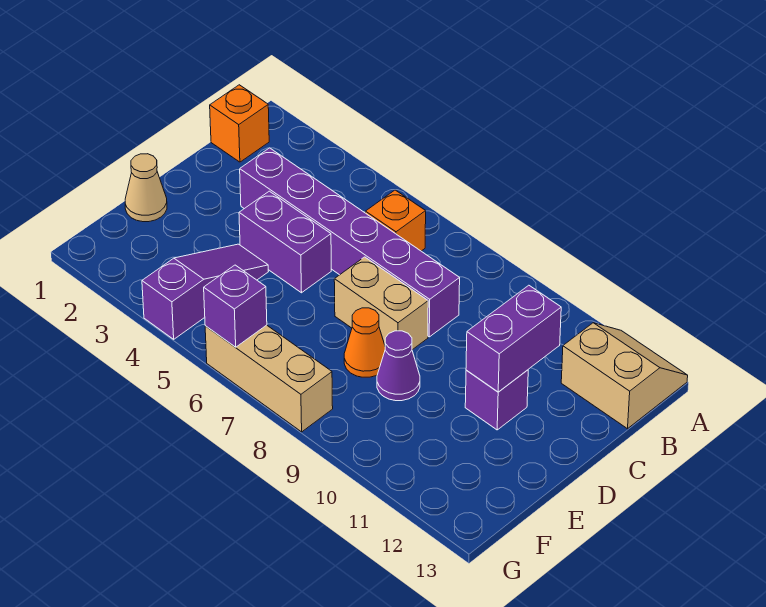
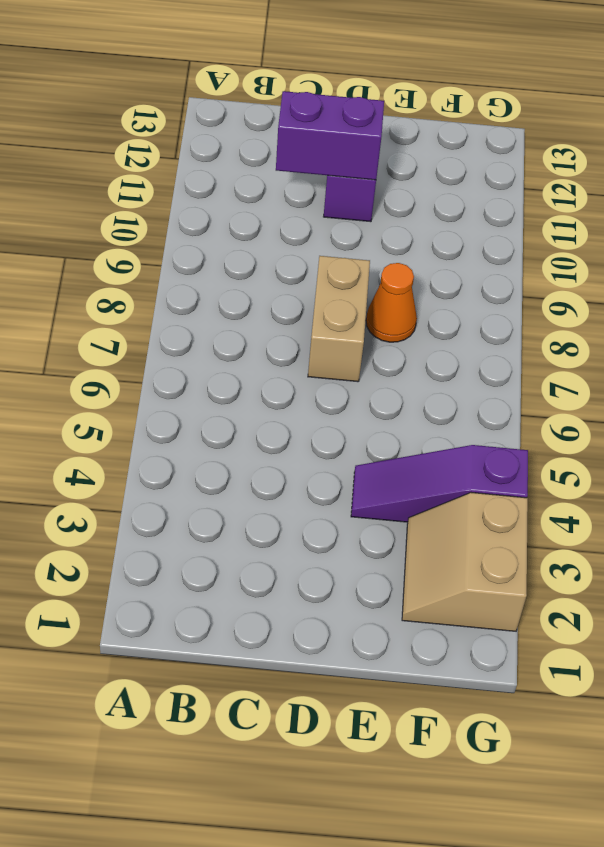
tan slope F2:G3 level 1 top G -> tan slope A12:B13 level 1 top B
none -> orange brick B1 level 1
none -> orange brick B6 level 1
none -> purple brick C3:C8 level 1

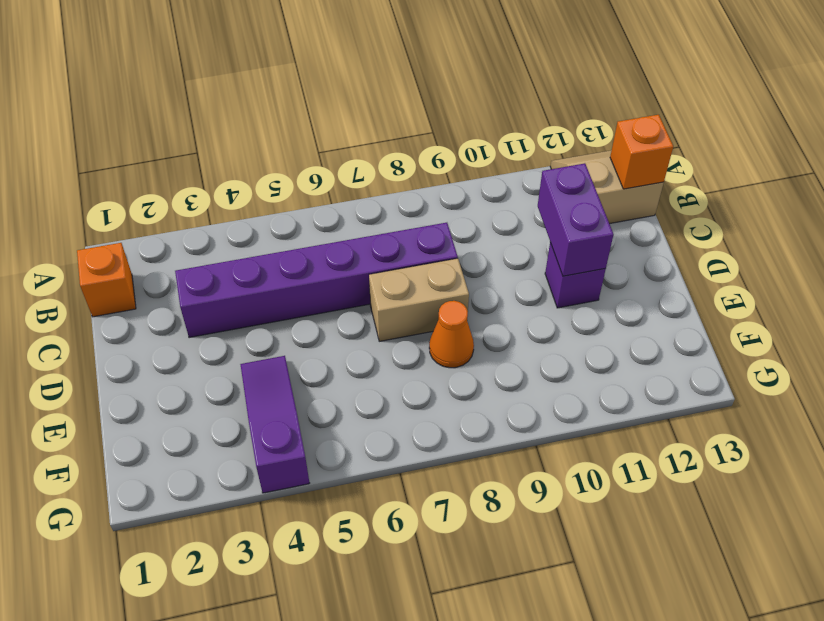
orange brick B13 level 2 -> orange brick B6 level 1
none -> purple brick D4:D5 level 1
none -> tan cone E1 level 1
none -> purple cone E9 level 1

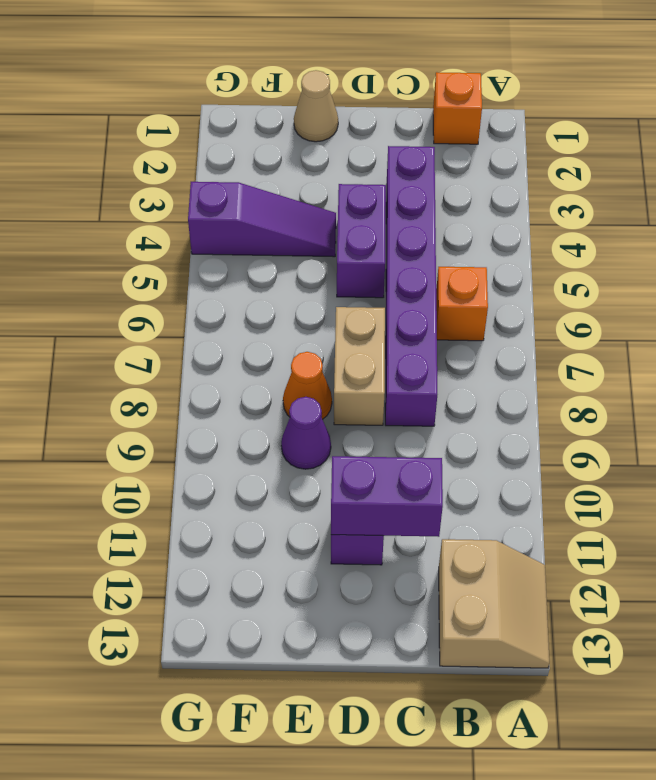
none -> tan brick G6:G8 level 1
none -> purple brick G6 level 2

